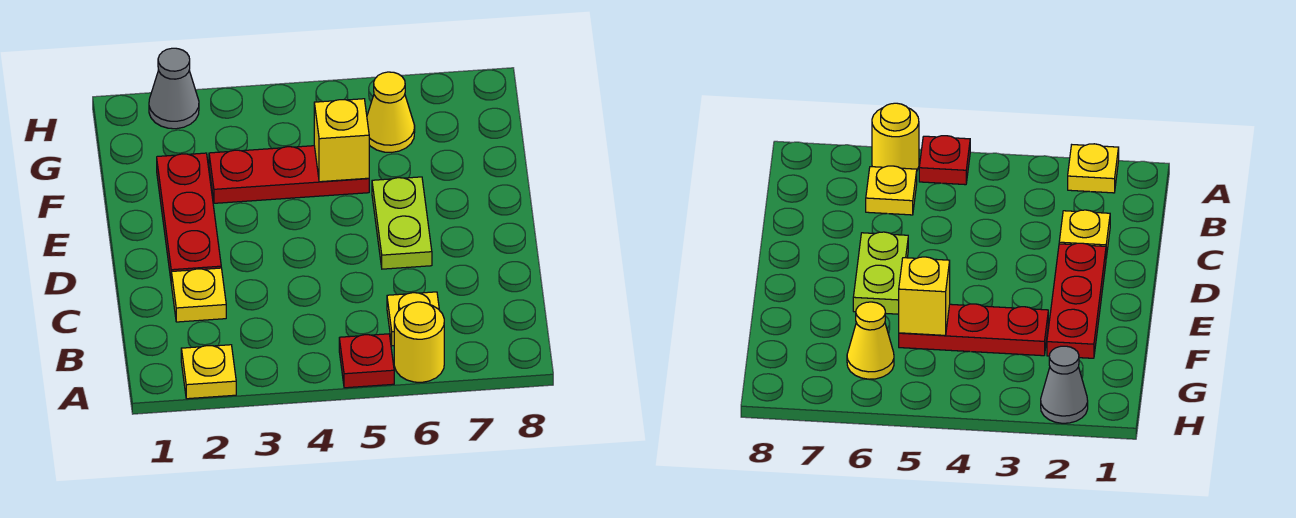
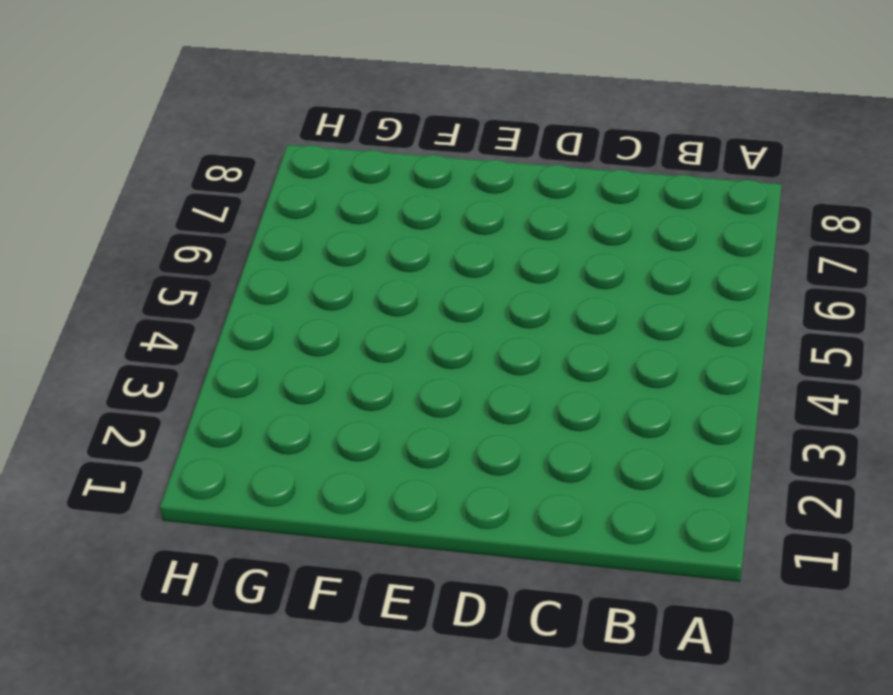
none -> yellow plate A2 level 1
none -> red plate A5 level 1

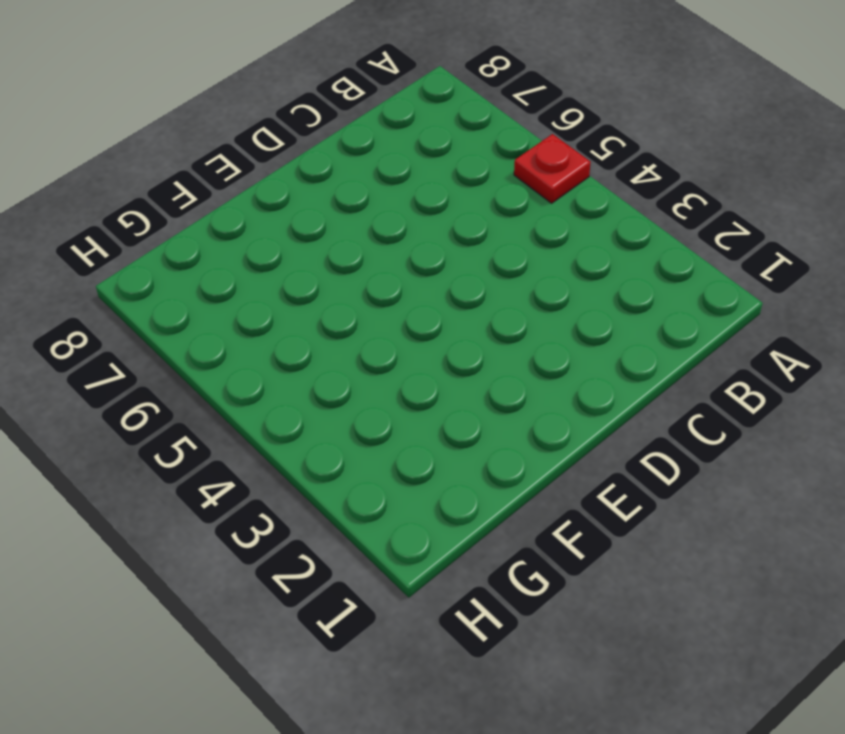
none -> yellow plate A2 level 1
none -> yellow round brick A6 level 1

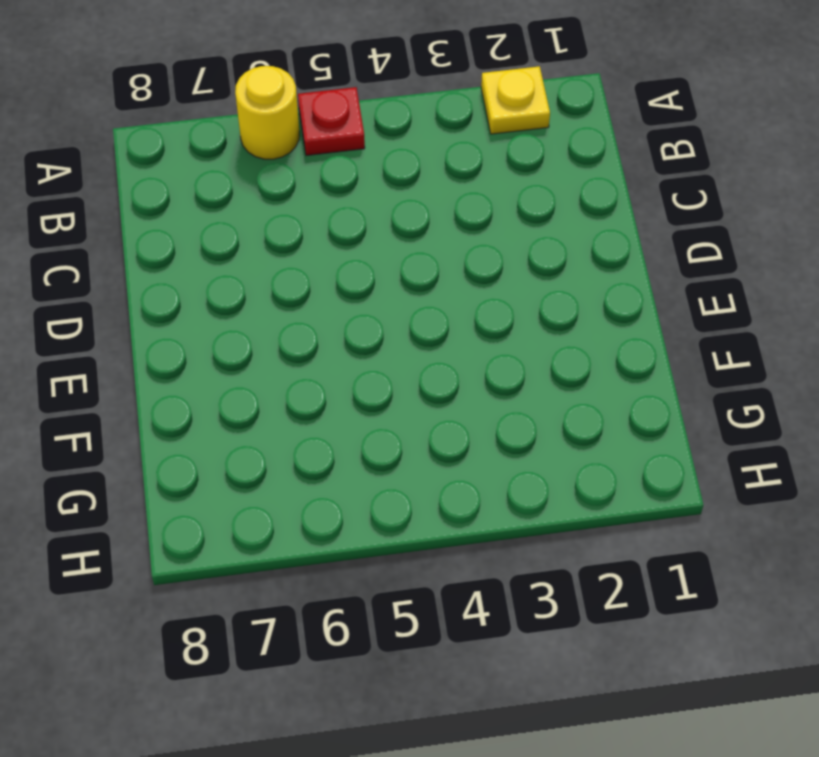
none -> yellow plate B6 level 1
none -> yellow plate C2 level 1

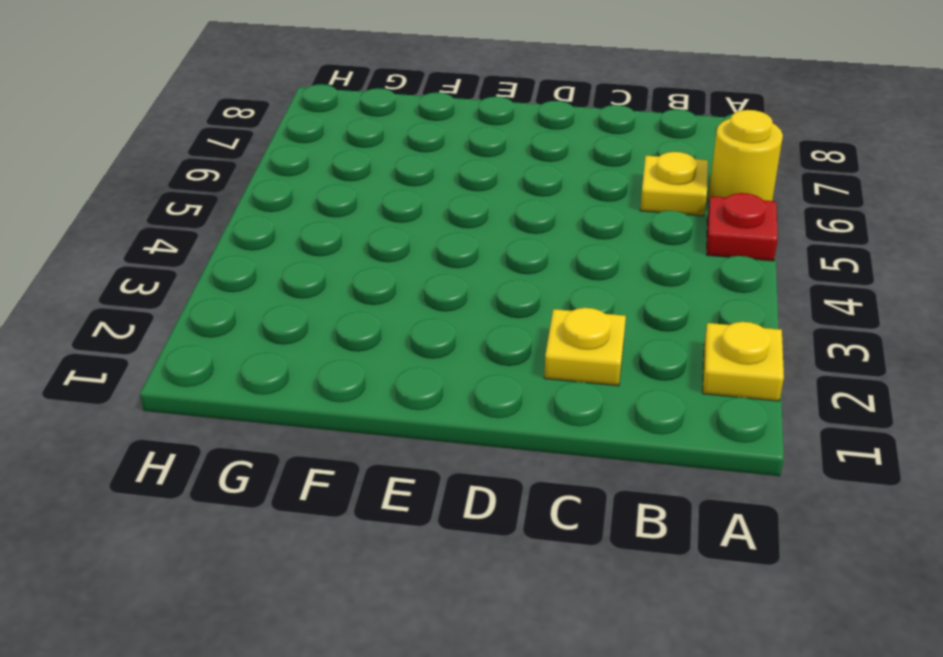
none -> red plate D2:F2 level 1
none -> lime plate D6:E6 level 1

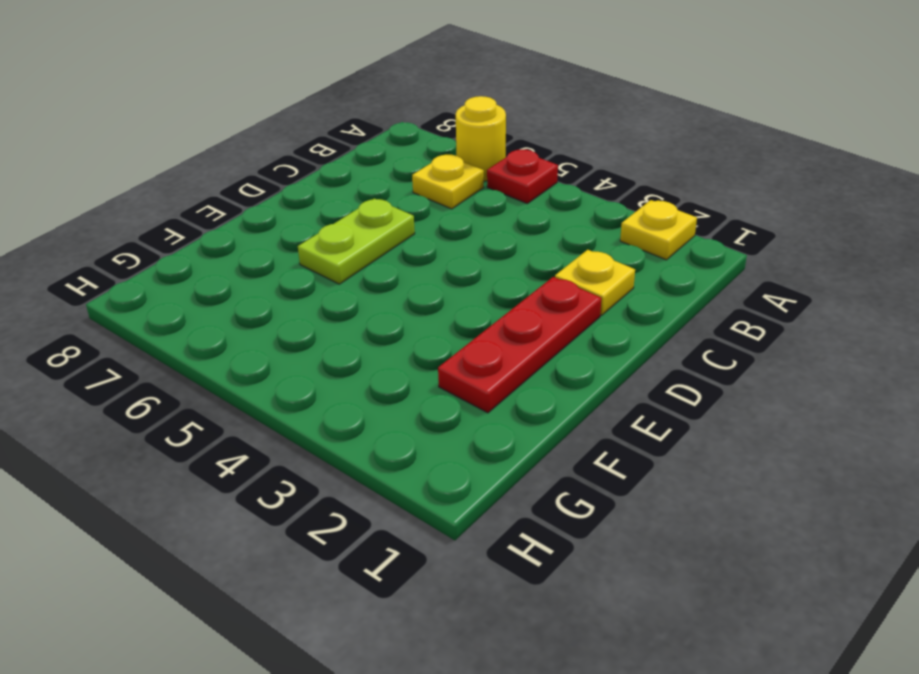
none -> red plate F3:F5 level 1
none -> yellow cone G6 level 1

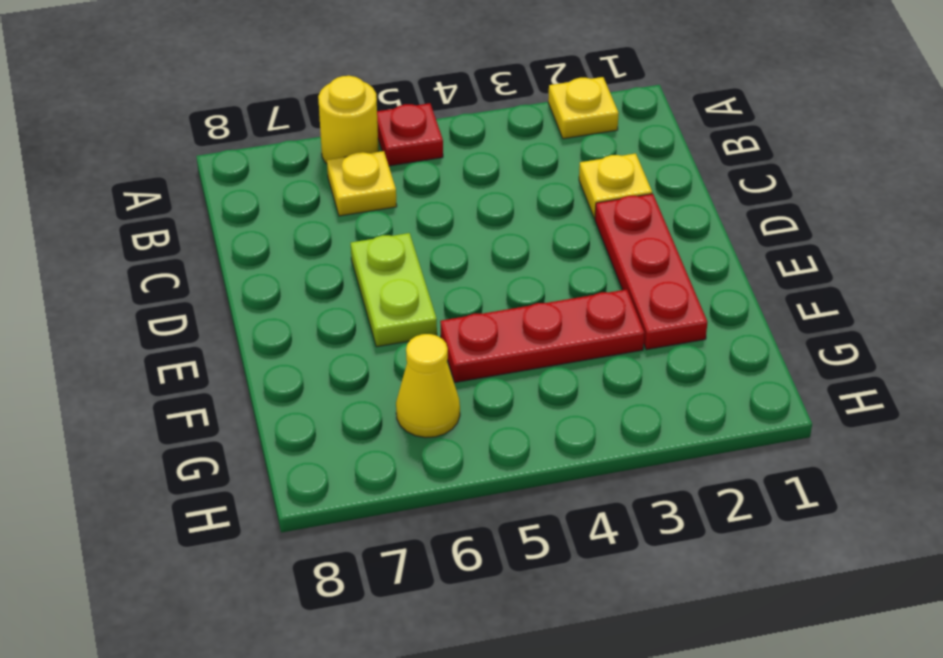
none -> grey cone H2 level 1
none -> yellow brick F5 level 2

